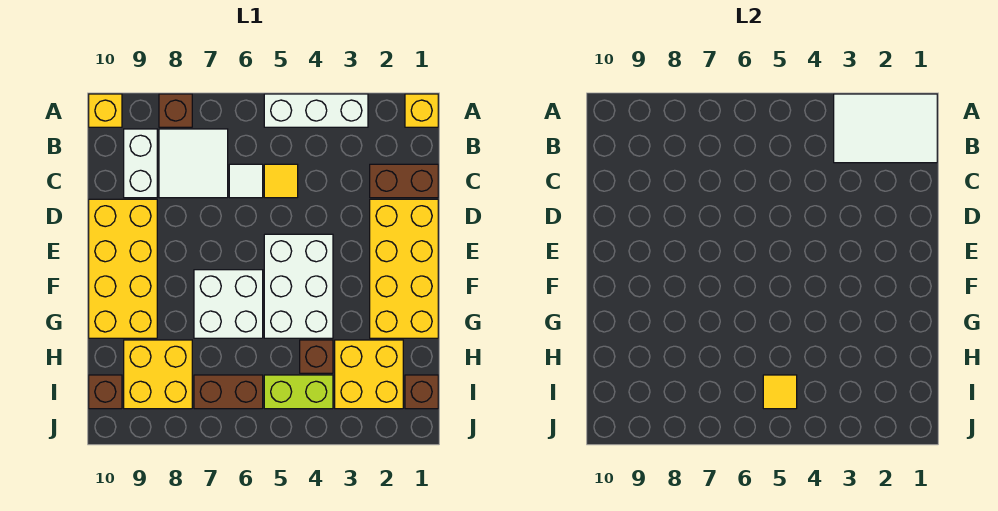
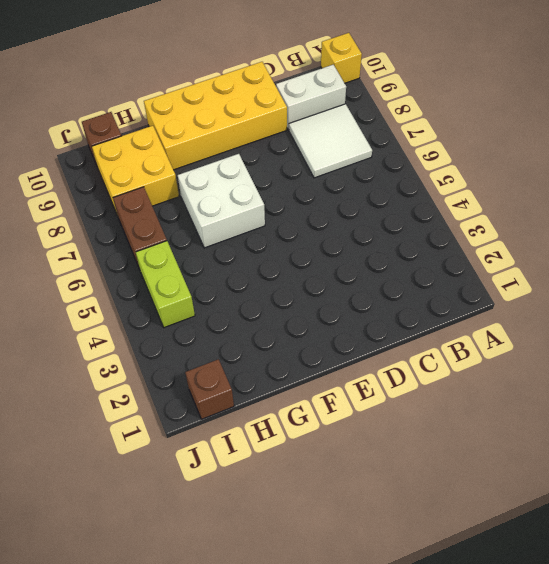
none -> yellow brick A1 level 1
none -> white brick A3:A5 level 1
none -> brown brick A8 level 1

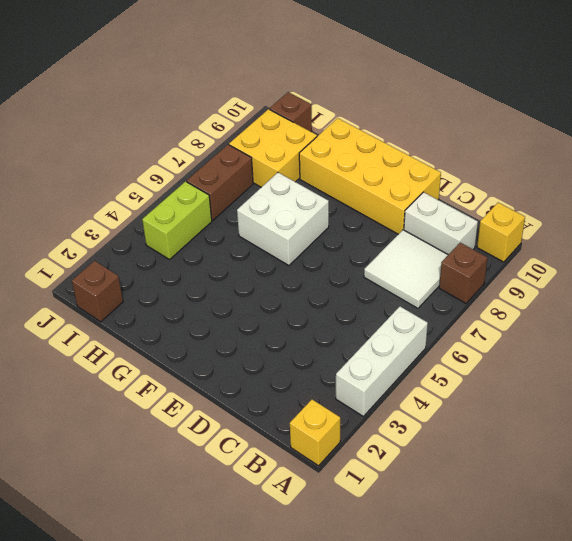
none -> brown brick C1:C2 level 1
none -> yellow tile C5 level 1
none -> white tile C6 level 1

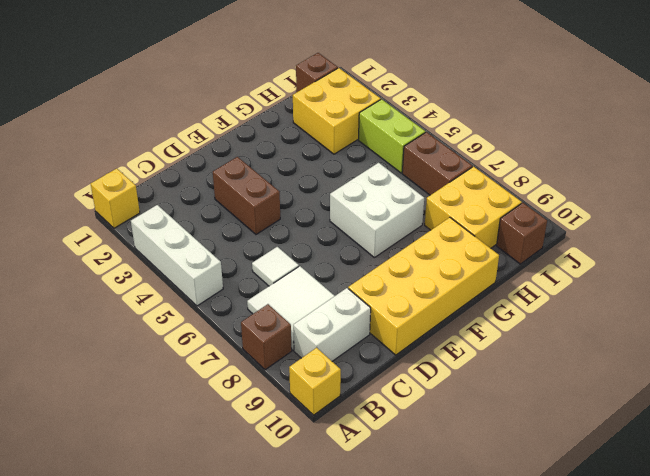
brown brick D3:D4 level 1 -> brown brick C1:C2 level 1
none -> yellow tile C5 level 1
none -> yellow brick D1:G2 level 1
none -> white brick E4:G5 level 1

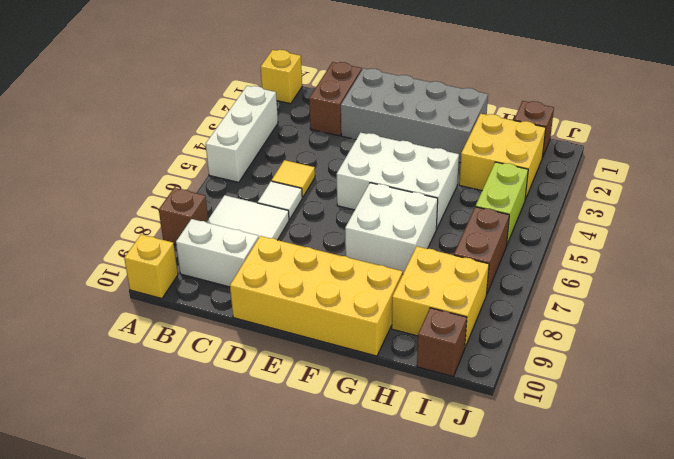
grey brick D1:G2 level 1 -> yellow brick D1:G2 level 1
none -> brown brick H4 level 1
none -> white tile A1:B3 level 2
none -> yellow tile I5 level 2

